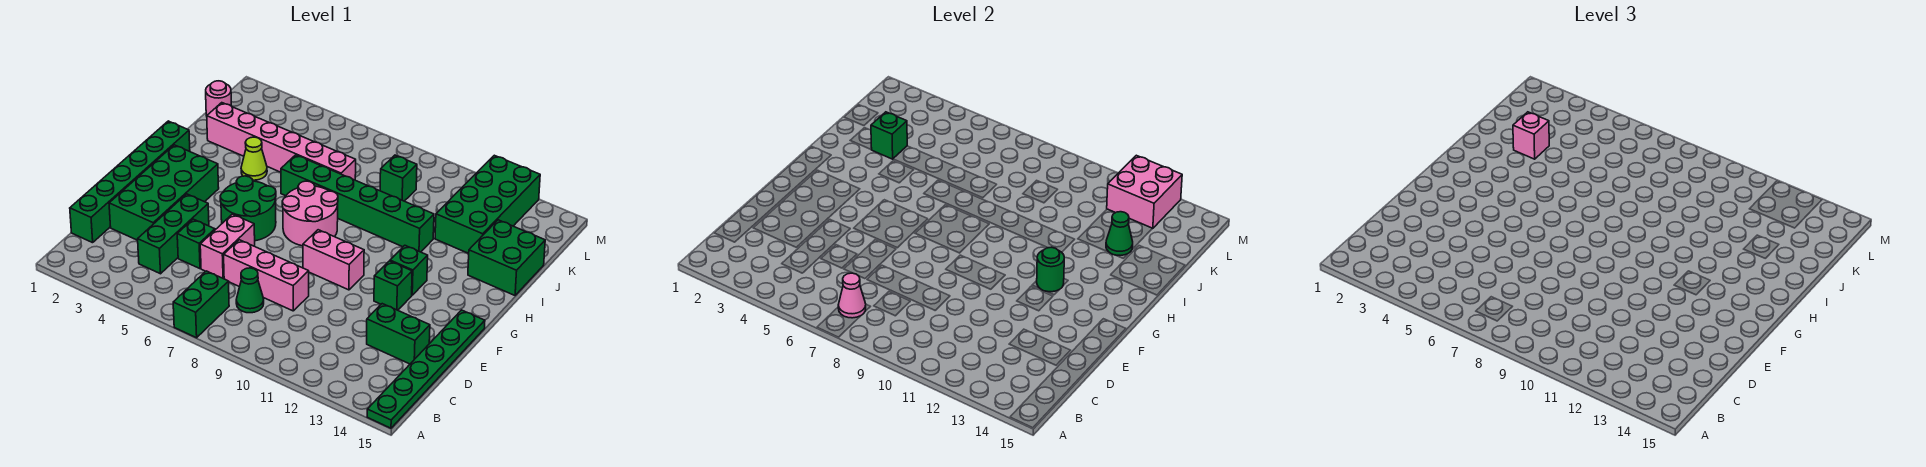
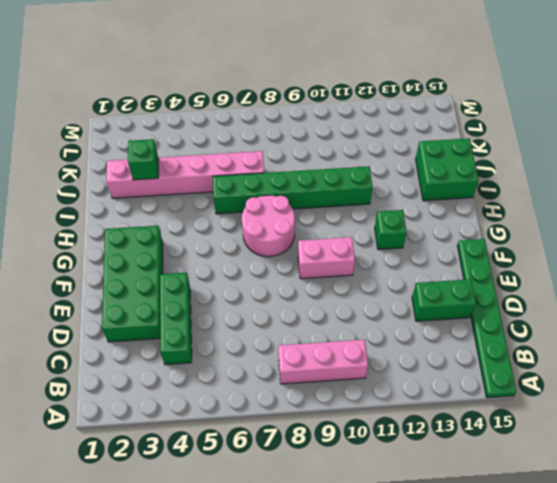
pink brick B8:B10 level 1 -> pink brick D7:D9 level 1
none -> green brick A7:B7 level 1
none -> green brick C1:H1 level 1
none -> green cone C8 level 1

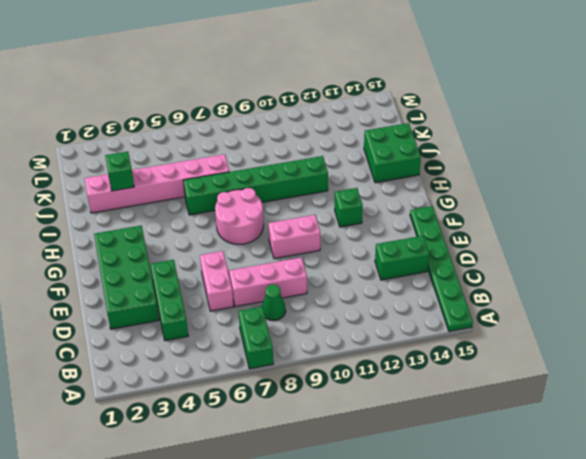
none -> green brick C1:H1 level 1
none -> green brick D5 level 1
none -> green round brick F5:G6 level 1

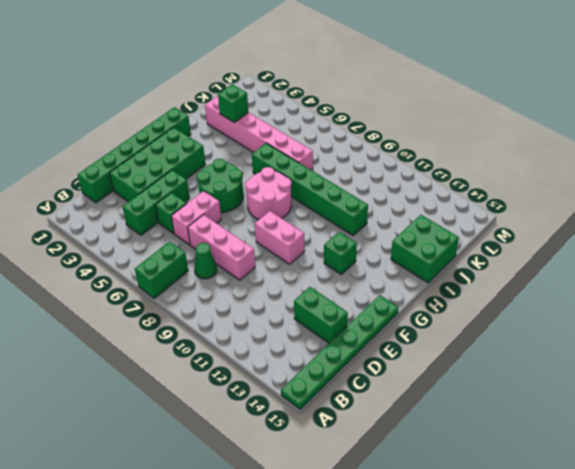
none -> green brick F12 level 1
none -> lime cone I4 level 1
none -> green brick J12:M13 level 1

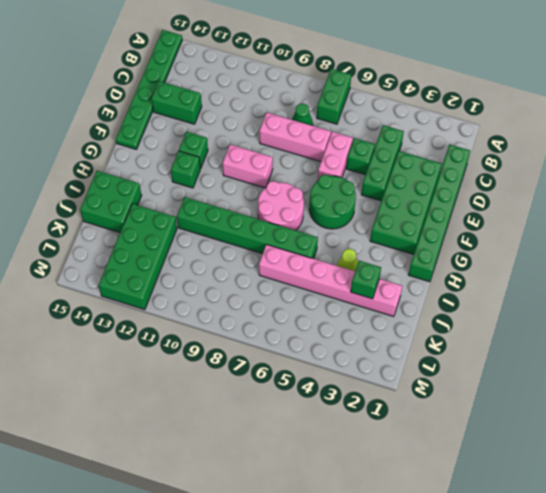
none -> pink round brick K1 level 1
none -> green brick K9 level 1
none -> pink cone B7 level 2

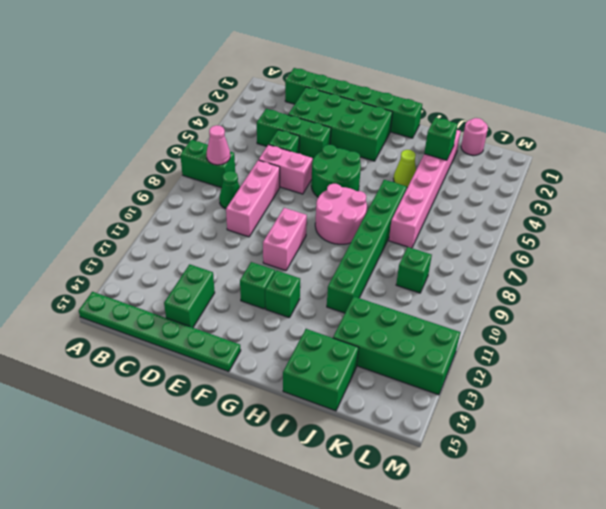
none -> green round brick G12 level 2
none -> green cone J13 level 2
none -> pink brick L12:M13 level 2

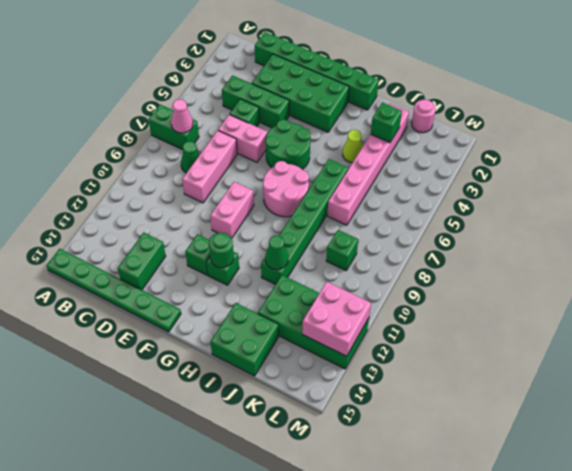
green cone I11 level 2 -> green cone J13 level 2
none -> pink brick J3 level 3

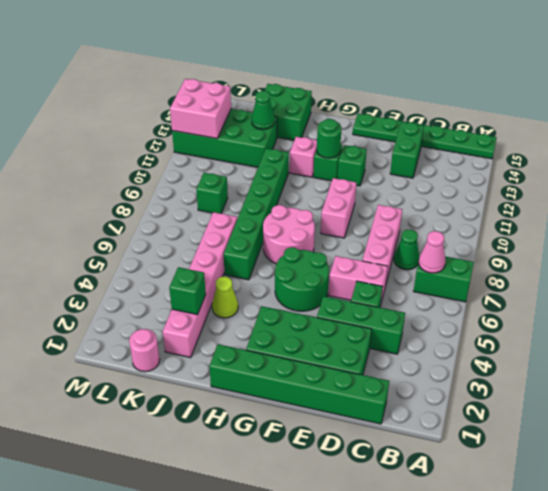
pink brick H12 level 1 -> pink brick J3 level 3

